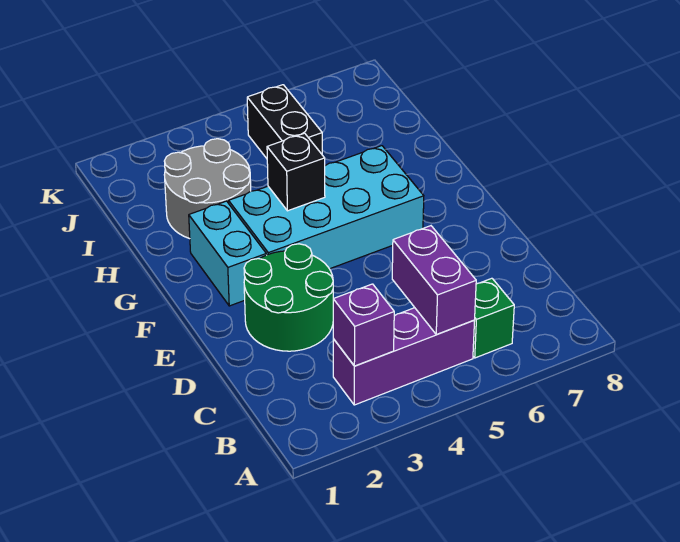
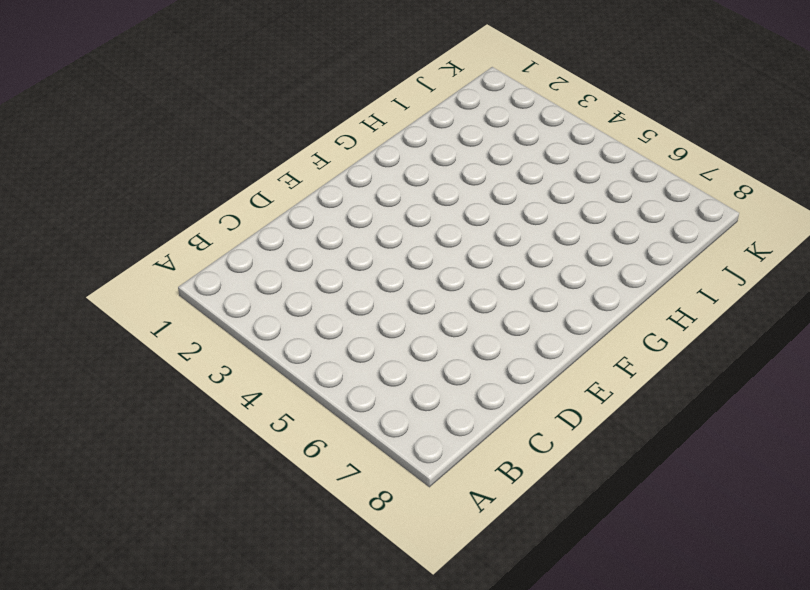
none -> purple brick B3:B5 level 1
none -> green brick B6 level 1

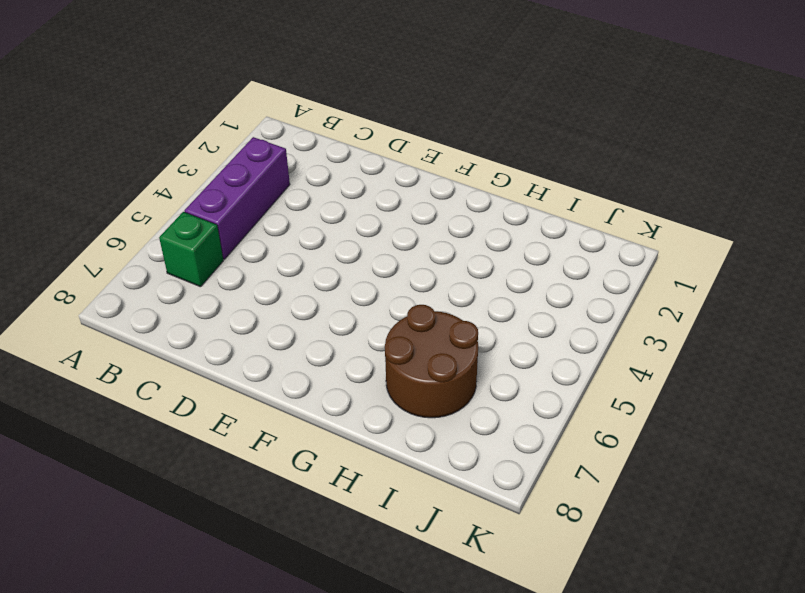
brown round brick H6:I7 level 1 -> none
none -> green round brick D2:E3 level 1
none -> cyan brick F2:G2 level 1

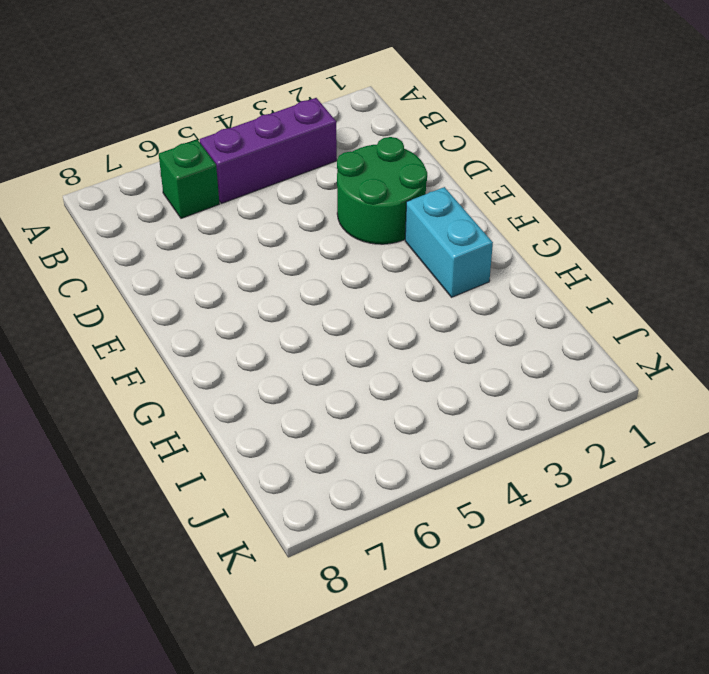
none -> cyan brick F3:G6 level 1
none -> grey round brick H2:I3 level 1

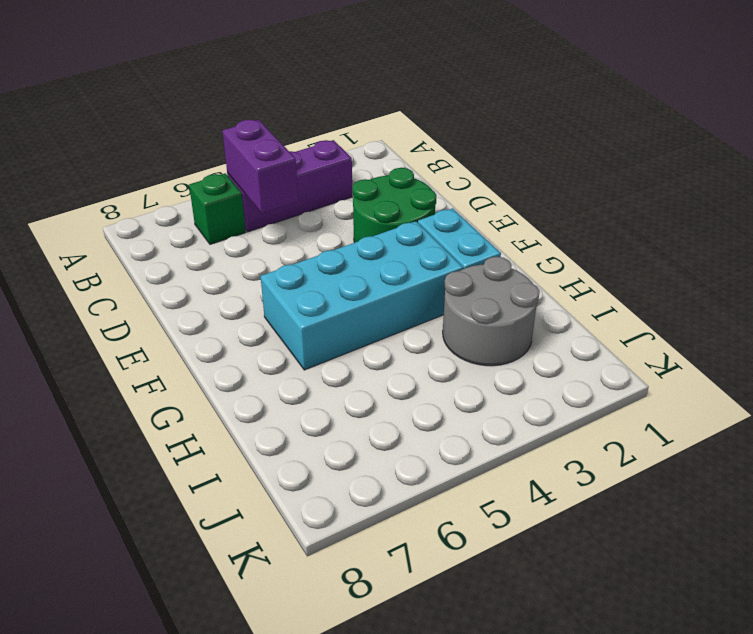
none -> black brick I5:J5 level 1
none -> purple brick B3 level 2

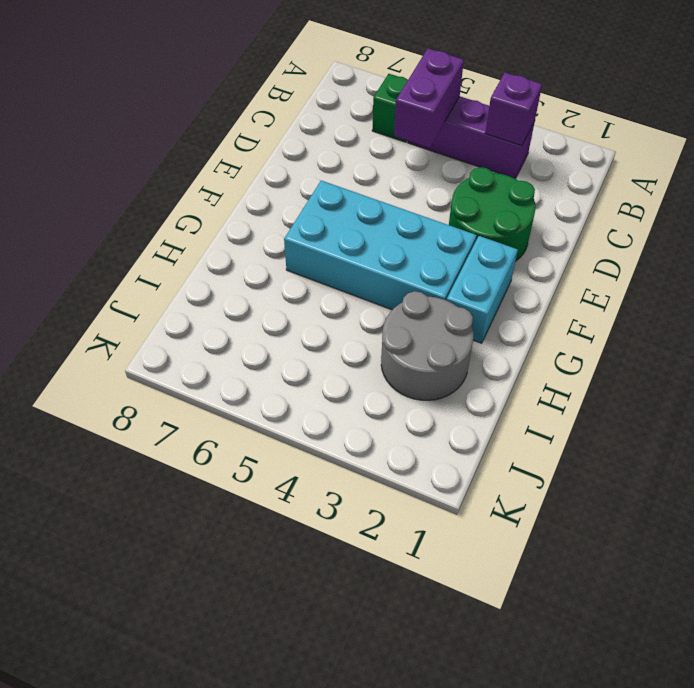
none -> black brick I5:J5 level 1
none -> black brick G4 level 2

